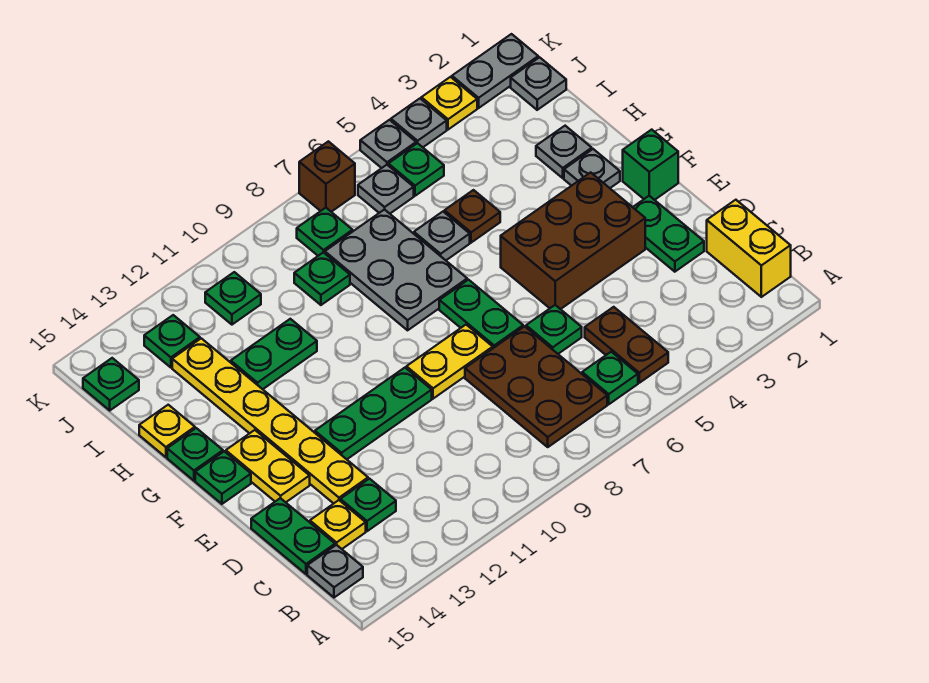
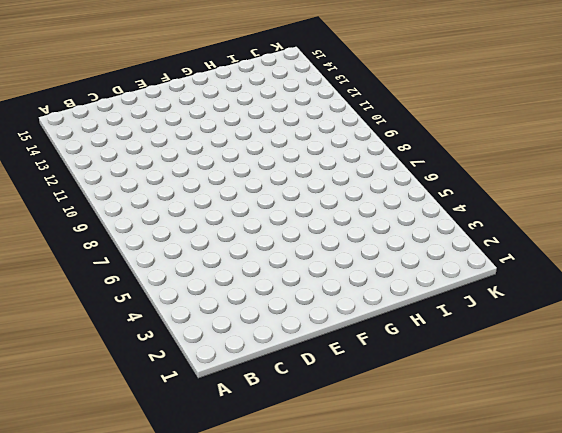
none -> yellow brick B1:C1 level 1
none -> brown plate B5:C5 level 1
none -> green plate B6 level 1
none -> brown plate B7:D8 level 1

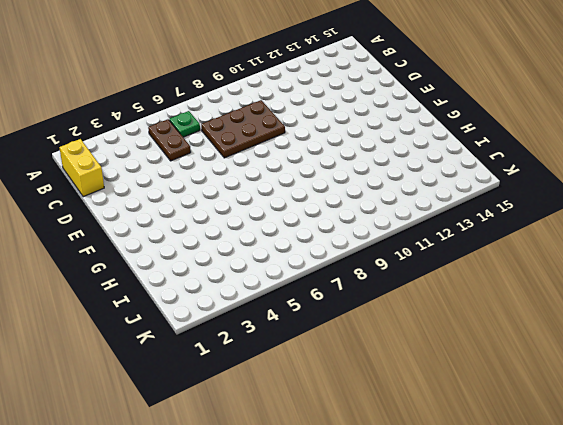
brown plate C7:D9 level 1 -> brown plate B7:D8 level 1
none -> grey plate B15 level 1
none -> green plate C13 level 1
none -> yellow plate C14 level 1
none -> green plate C15:D15 level 1

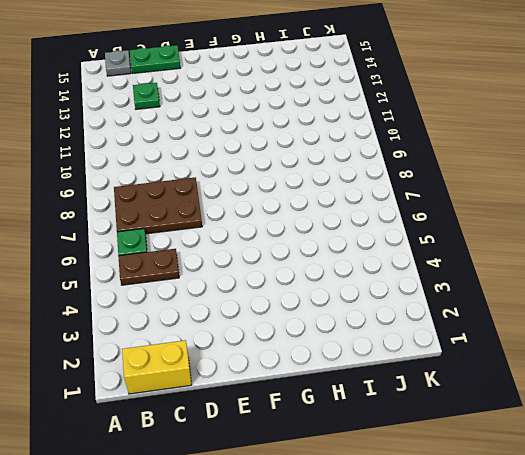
none -> yellow plate C14 level 1
none -> green plate D2:E2 level 1
none -> green plate D6 level 1
none -> yellow plate D13:I13 level 1

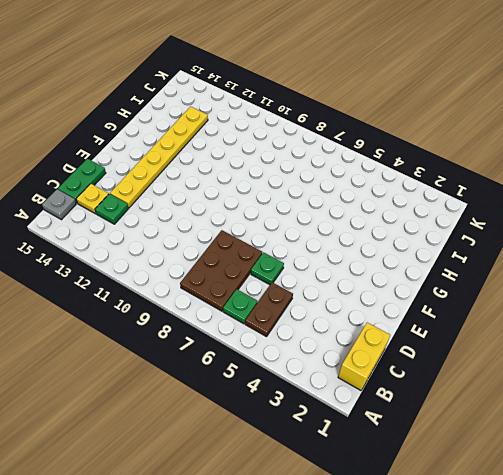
none -> green plate D2:E2 level 1
none -> brown brick E3:F5 level 1
none -> green plate E7:F7 level 1
none -> yellow plate E8:E9 level 1

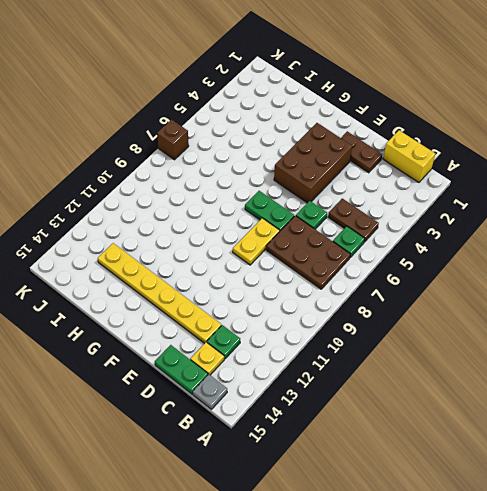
brown plate D2:E2 level 1 -> green plate D2:E2 level 1
none -> green plate E10:E12 level 1
none -> yellow plate E14:F14 level 1
none -> green brick F1 level 1
none -> green plate F15 level 1

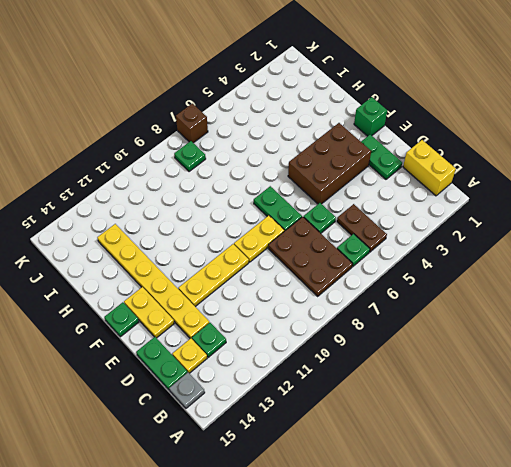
yellow plate E10:E12 level 1 -> green plate E10:E12 level 1
none -> grey plate G2 level 1
none -> grey plate G7:I8 level 1
none -> green plate G15 level 1
none -> grey plate H2 level 1

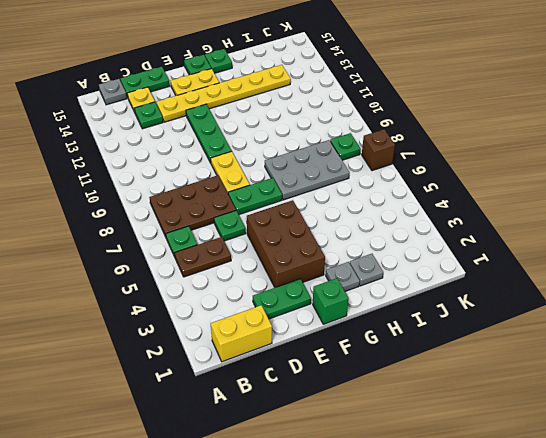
none -> brown plate H5 level 1
none -> grey plate H6 level 1
none -> green plate H11:H12 level 1
none -> yellow plate H15 level 1

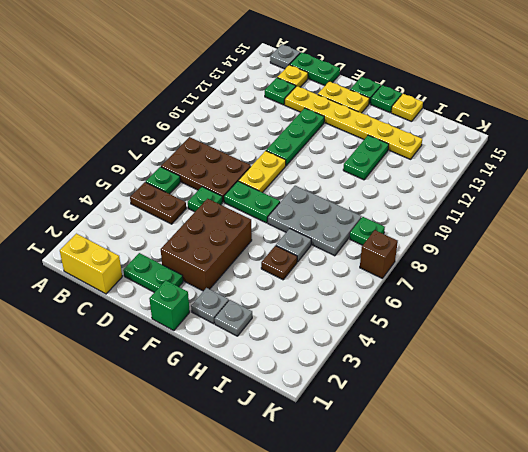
none -> green plate I9 level 1
none -> grey plate J1 level 1
none -> green plate J5 level 1
none -> grey plate J6 level 1

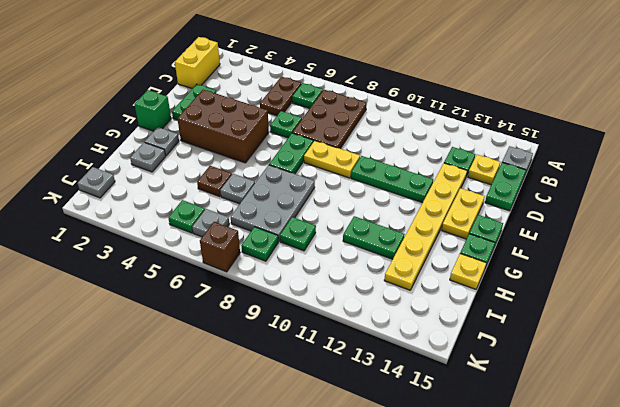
none -> green plate J11 level 1
none -> green plate J13 level 1
none -> green plate J15 level 1
none -> grey plate K1:K2 level 1

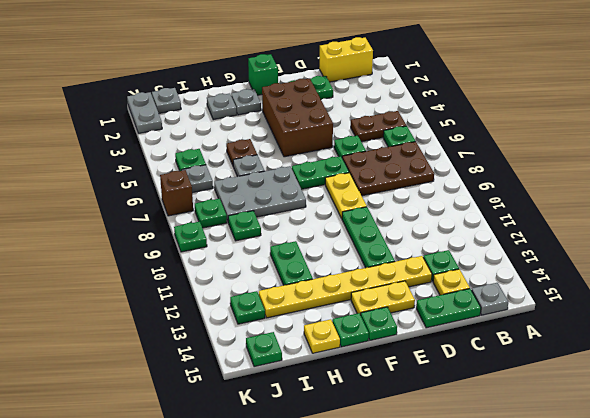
green plate K9 level 1 -> green plate J11 level 1
none -> yellow plate K3 level 1
none -> grey plate K4 level 1
none -> grey plate K5 level 1

